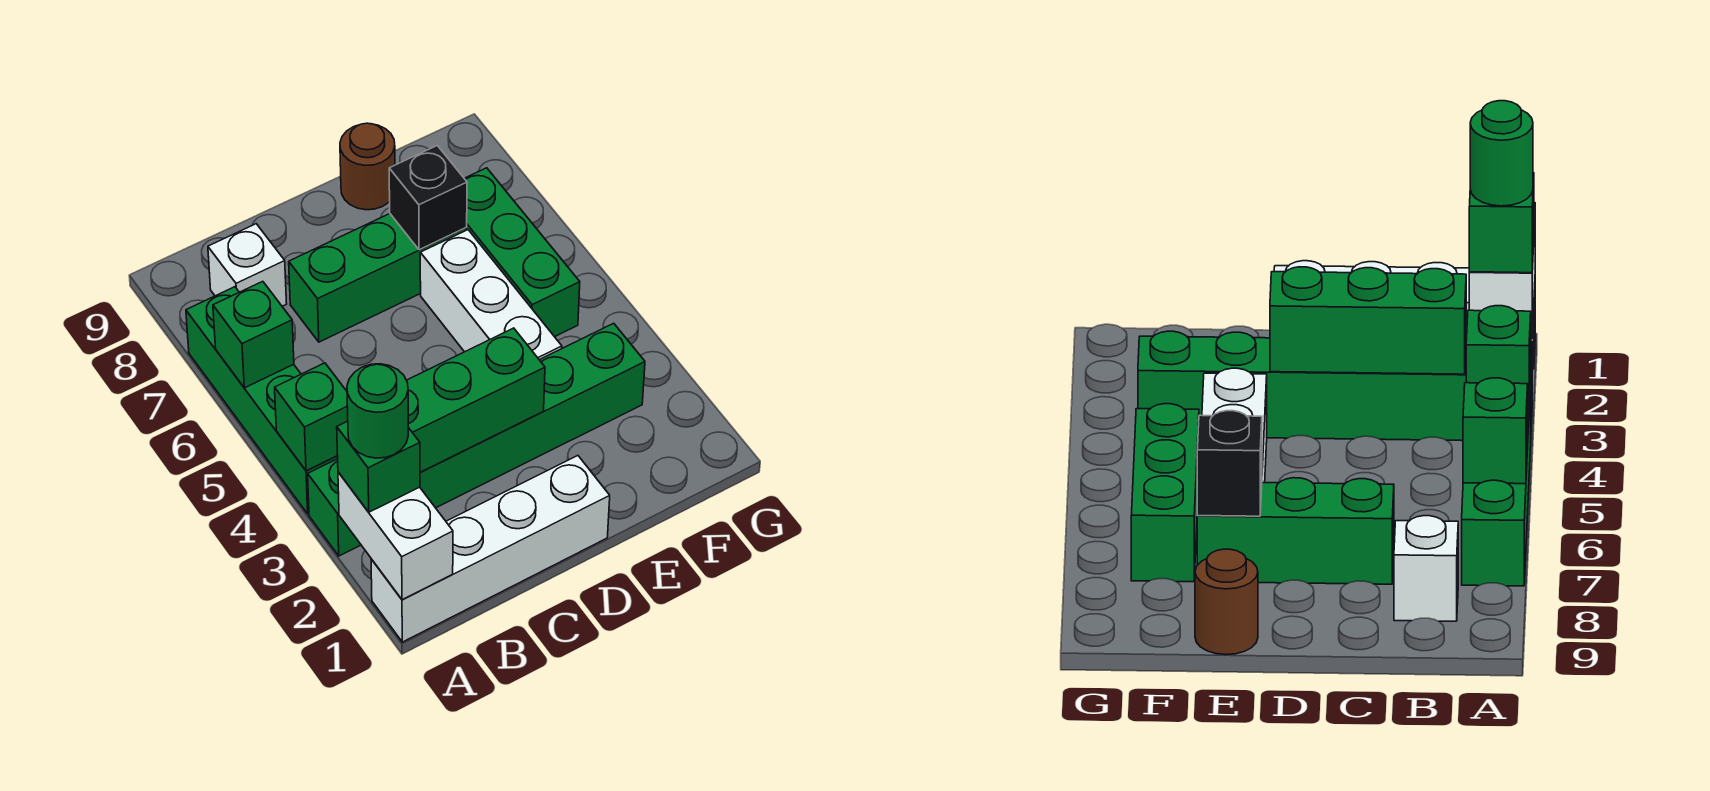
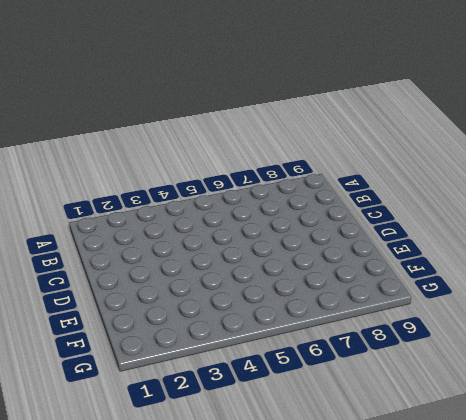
none -> white brick A1:D1 level 1
none -> green brick A3:F3 level 1
none -> green brick A4:A7 level 1

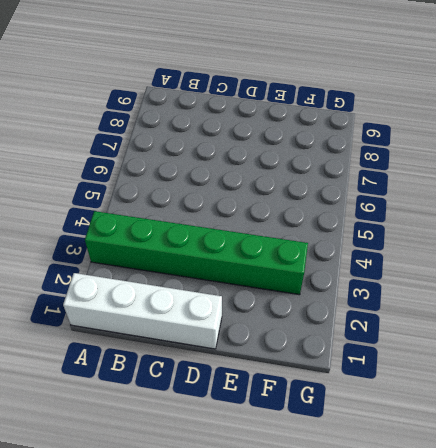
none -> green brick A4:A7 level 1
none -> white brick B8 level 1
none -> green brick C7:E7 level 1

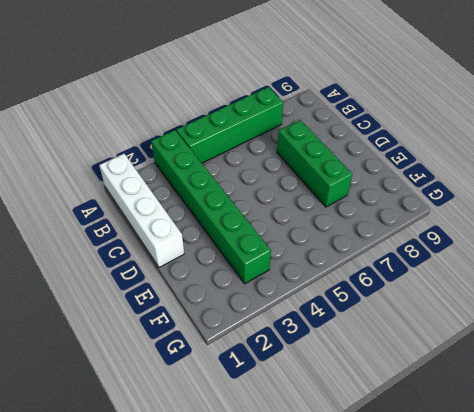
none -> white brick B8 level 1
none -> white brick E4:E6 level 1
none -> brown round brick E9 level 1

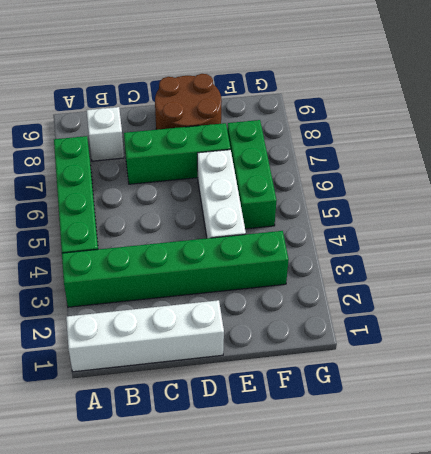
brown round brick D8:E9 level 1 -> brown round brick E9 level 1
none -> white brick A1:A2 level 2
none -> green brick A4 level 2
none -> green brick A6 level 2

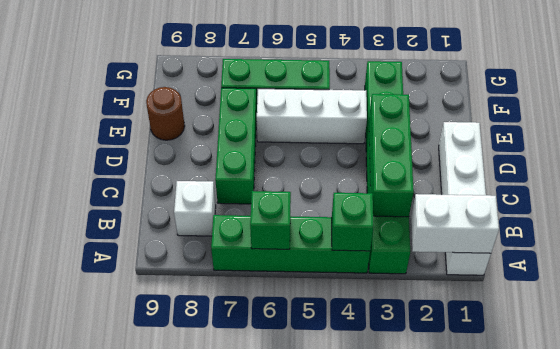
none -> black brick E7 level 2
none -> green brick A2 level 3
none -> green round brick A2 level 4

